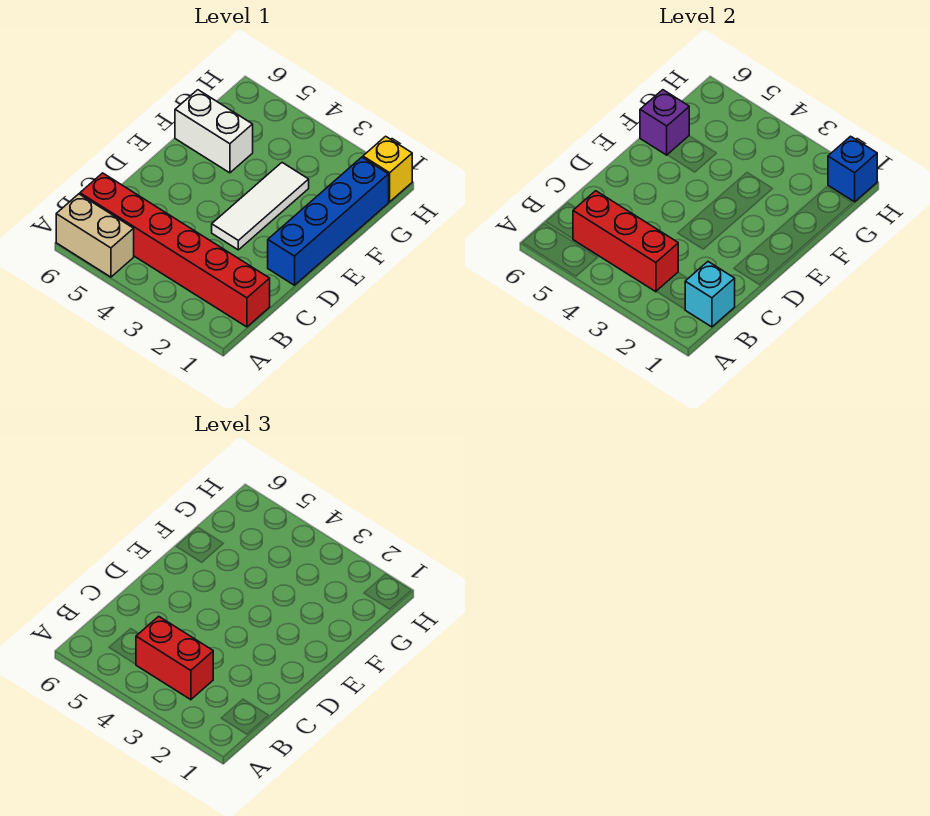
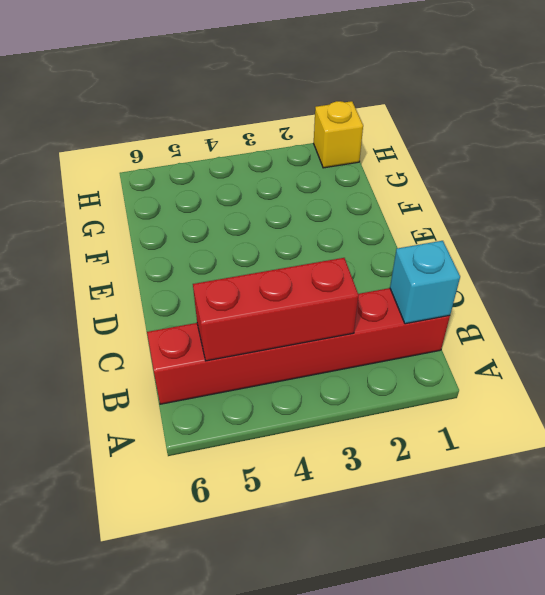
none -> tan brick A5:A6 level 1
none -> blue brick D1:G1 level 1

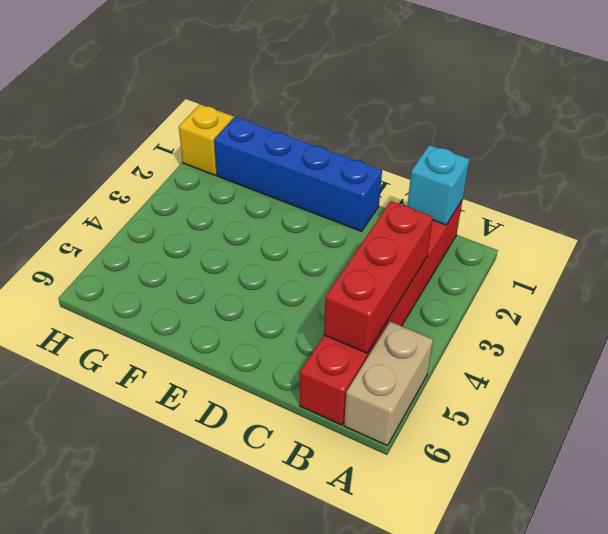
none -> white tile D3:F3 level 1
none -> white brick F5:F6 level 1

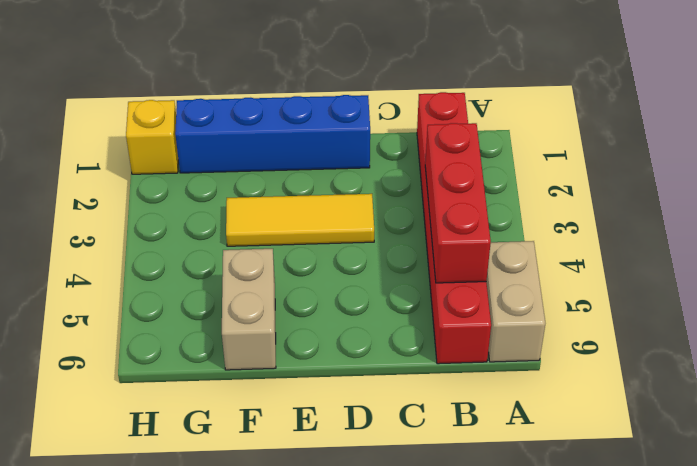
yellow tile D3:F3 level 1 -> white tile D3:F3 level 1
tan brick F5:F6 level 1 -> white brick F5:F6 level 1
none -> cyan brick B1 level 2
none -> purple brick F6 level 2

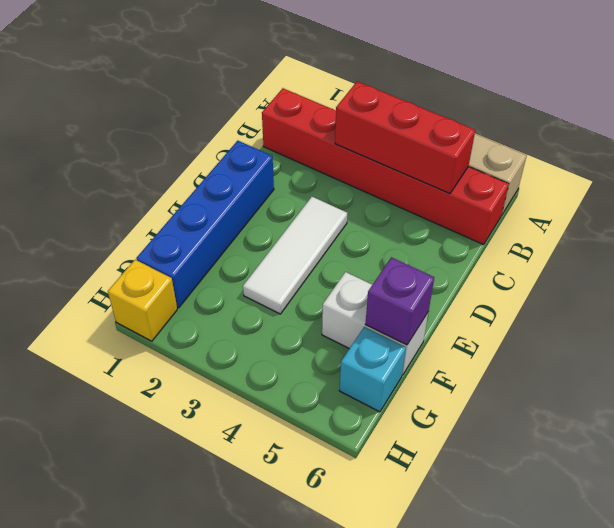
cyan brick G6 level 1 -> cyan brick B1 level 2
none -> blue brick H1 level 2
none -> red brick B3:B4 level 3

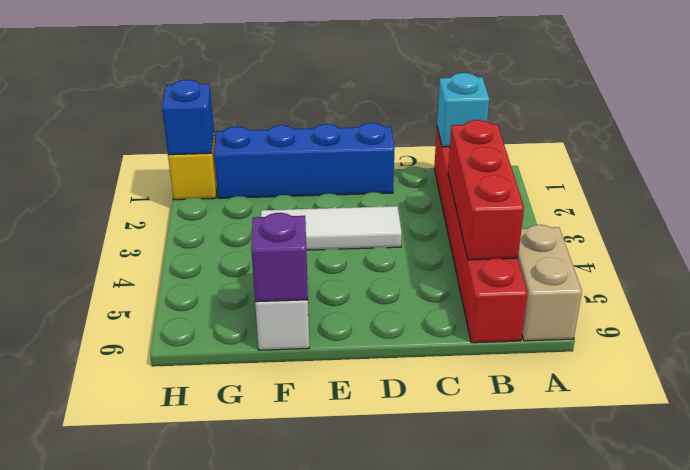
none -> red brick B3:B4 level 3

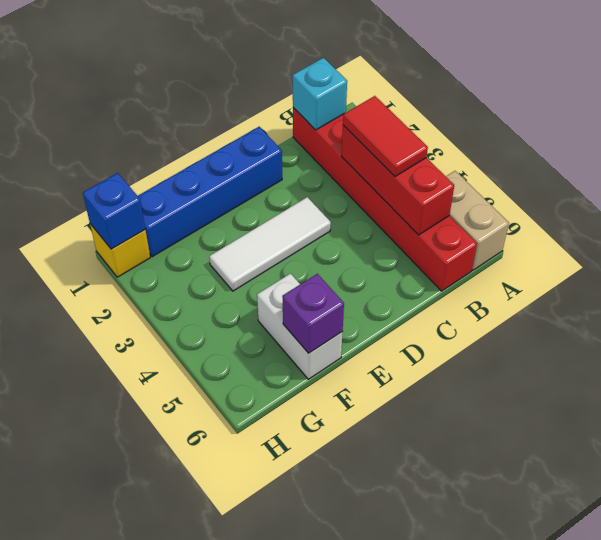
red tile B3:B4 level 3 -> red brick B3:B4 level 3

